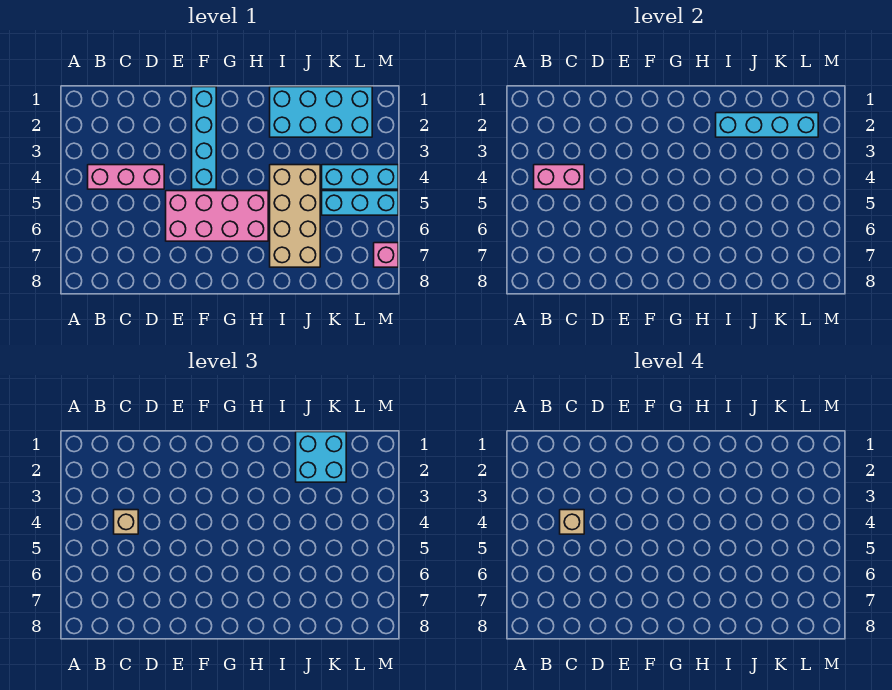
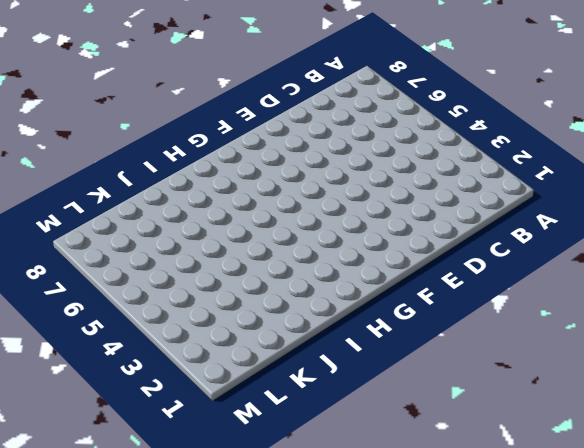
none -> pink brick B4:D4 level 1
none -> pink brick E5:H6 level 1
none -> cyan brick F1:F4 level 1

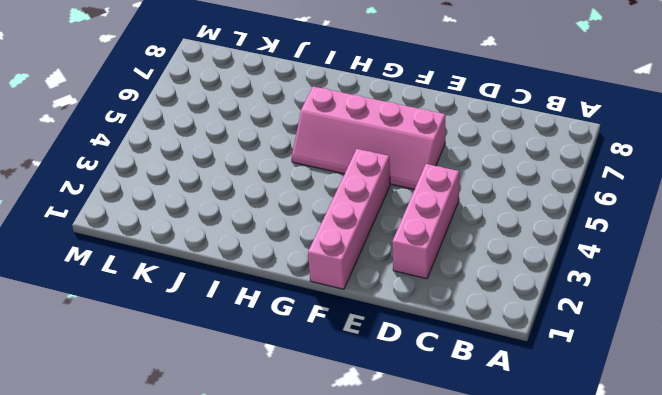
pink brick D2:D4 level 1 -> pink brick B4:D4 level 1
pink slope E5:H6 level 1 top 6 -> pink brick E5:H6 level 1
pink brick F1:F4 level 1 -> cyan brick F1:F4 level 1
none -> cyan brick I1:L2 level 1
none -> tan brick I4:J7 level 1
none -> cyan brick K4:M4 level 1

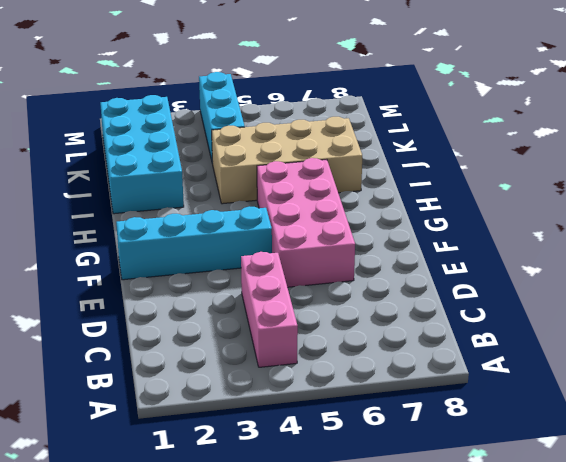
none -> cyan brick K5:M5 level 1
none -> pink brick M7 level 1
none -> pink brick B4:C4 level 2

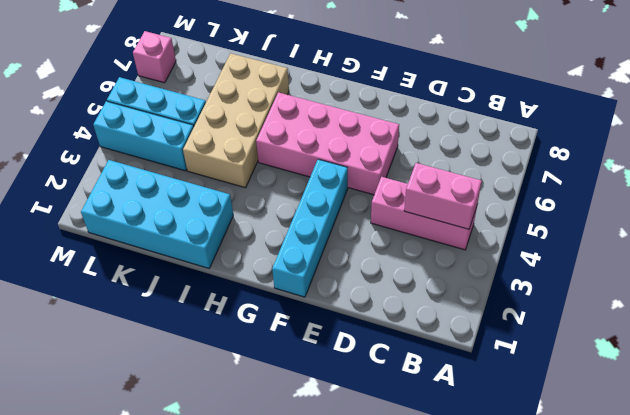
none -> cyan brick I2:L2 level 2
none -> tan brick C4 level 3
none -> cyan brick J1:K2 level 3

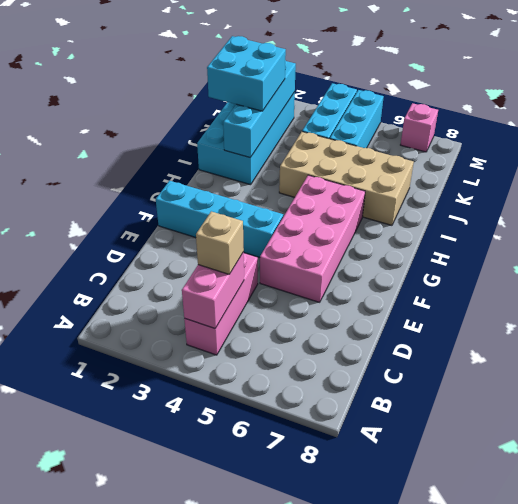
none -> tan brick C4 level 4

